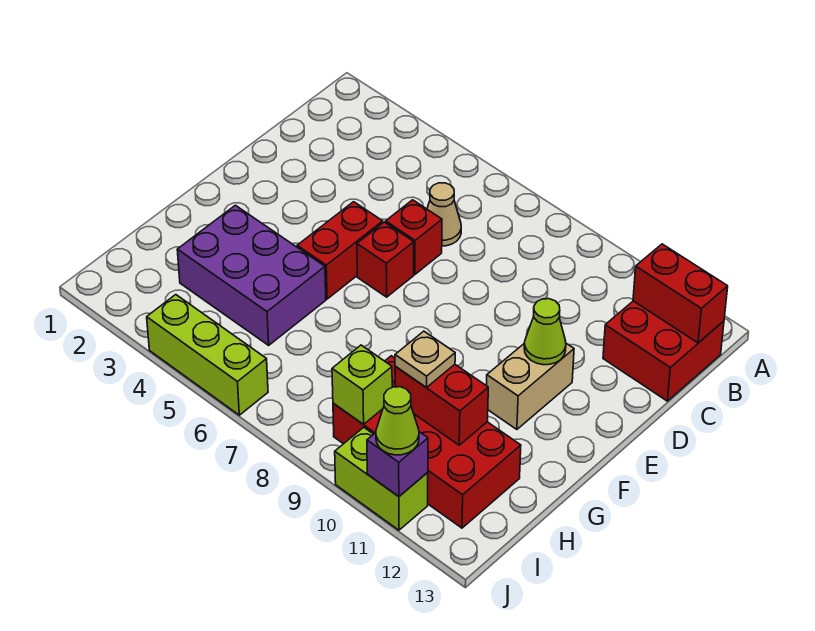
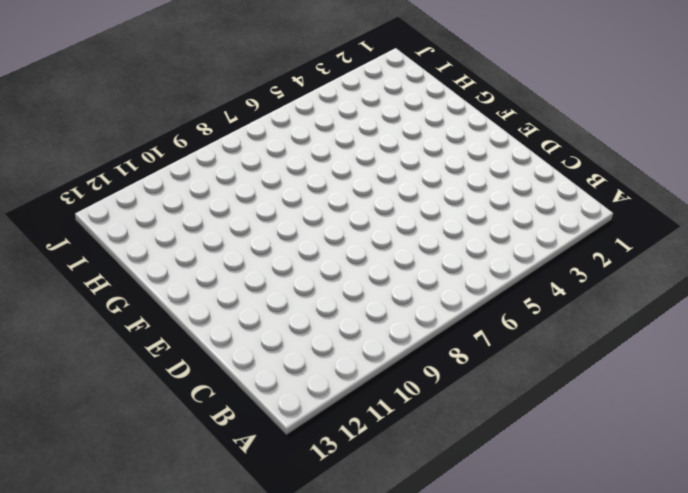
none -> red brick B12:C13 level 1
none -> tan cone C6 level 1
none -> red brick D6 level 1

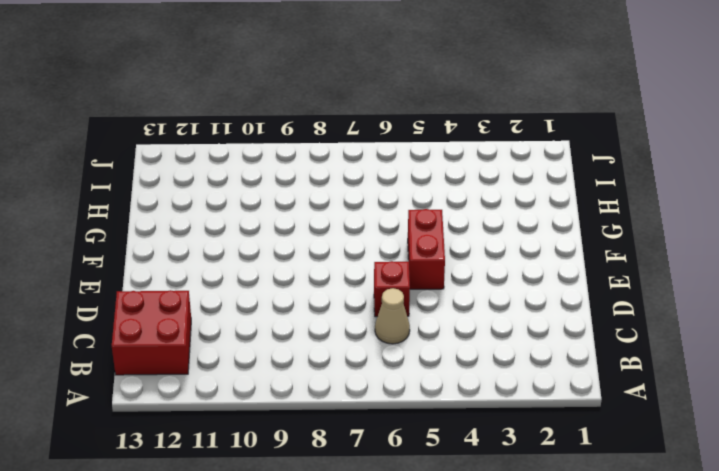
none -> red brick E6 level 1
none -> tan brick E11:F11 level 1
none -> purple brick G3:H5 level 1

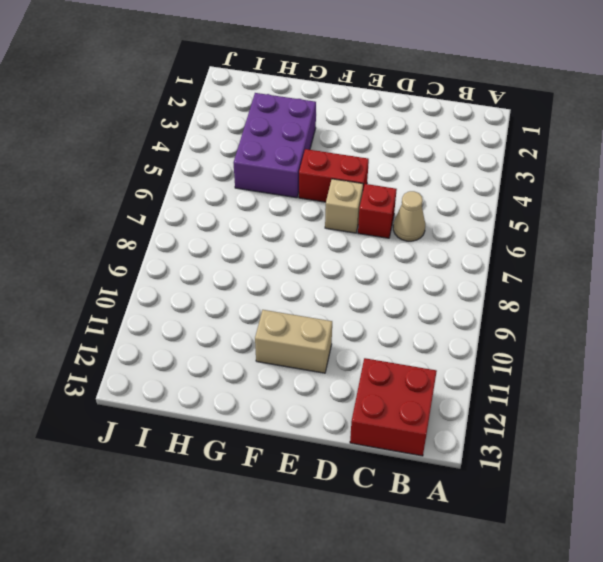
tan brick E6 level 1 -> red brick E6 level 1
none -> red brick H9:I12 level 1
none -> lime brick J4:J6 level 1
none -> lime brick J10:J11 level 1

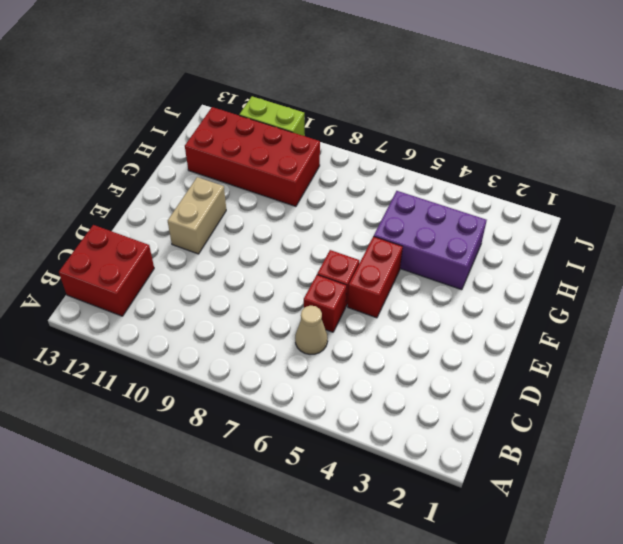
none -> lime brick J4:J6 level 1
none -> red brick B12:B13 level 2
none -> lime cone E11 level 2

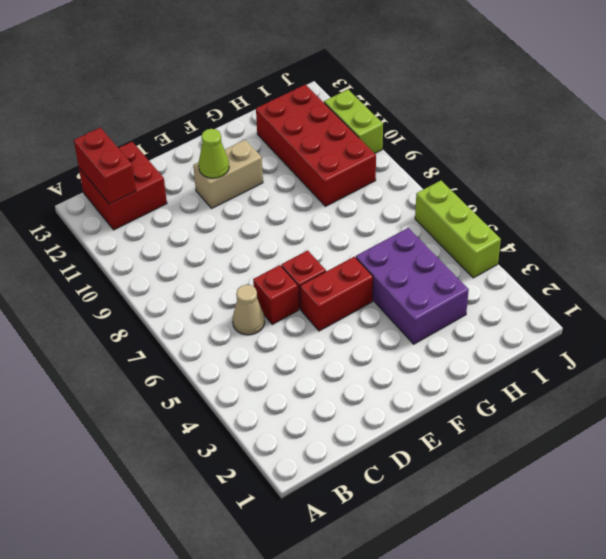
none -> red brick H10:H11 level 2
none -> lime brick I9 level 2
none -> purple brick J11 level 2

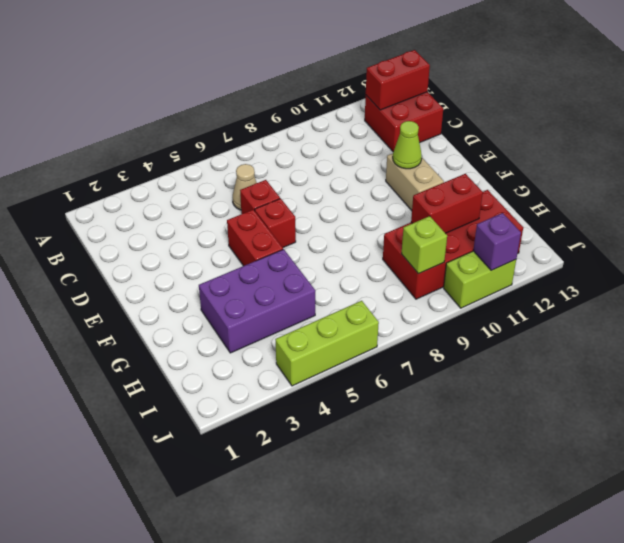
none -> tan plate H10 level 3
none -> lime cone J11 level 3

